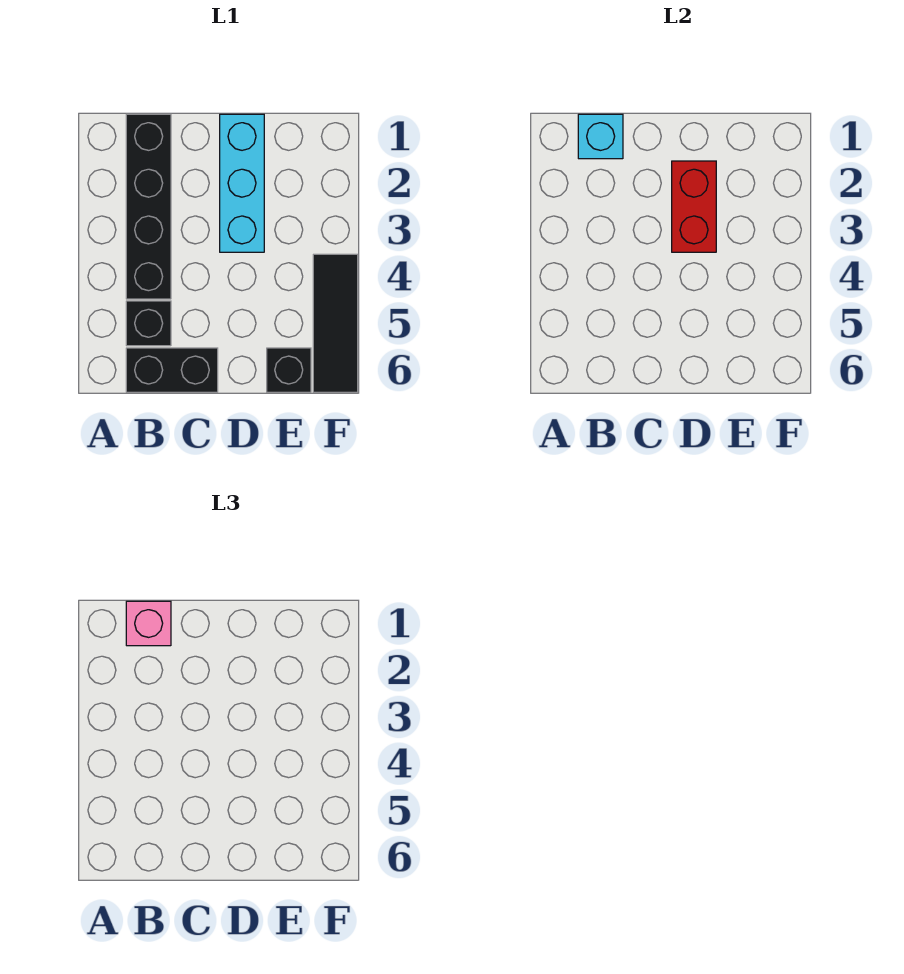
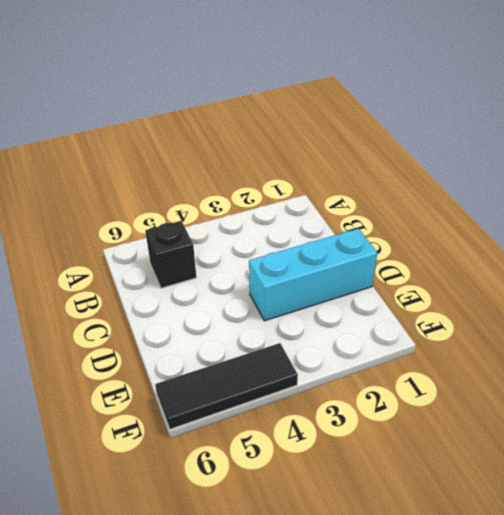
none -> black brick B1:B4 level 1
none -> black brick B6:C6 level 1

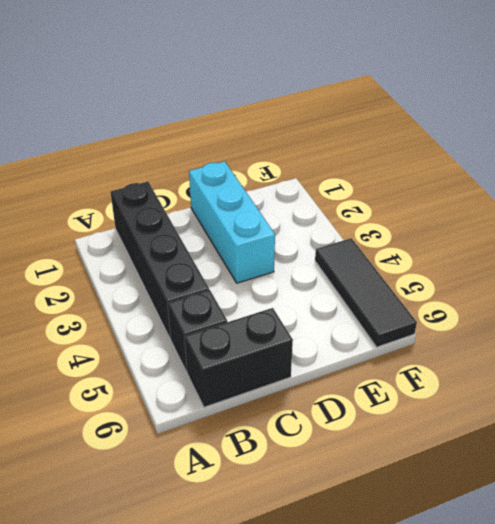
none -> black brick E6 level 1
none -> cyan brick B1 level 2

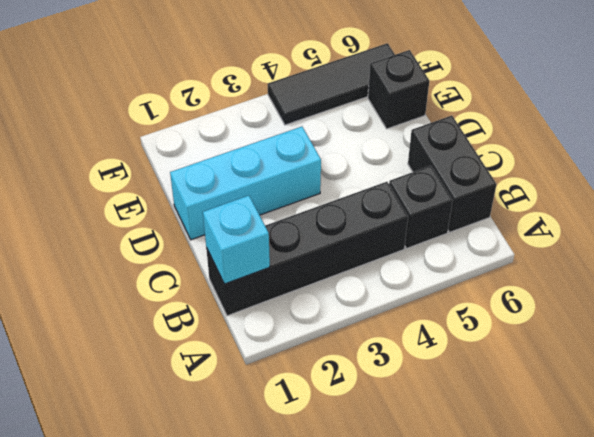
none -> red brick D2:D3 level 2
none -> pink brick B1 level 3

